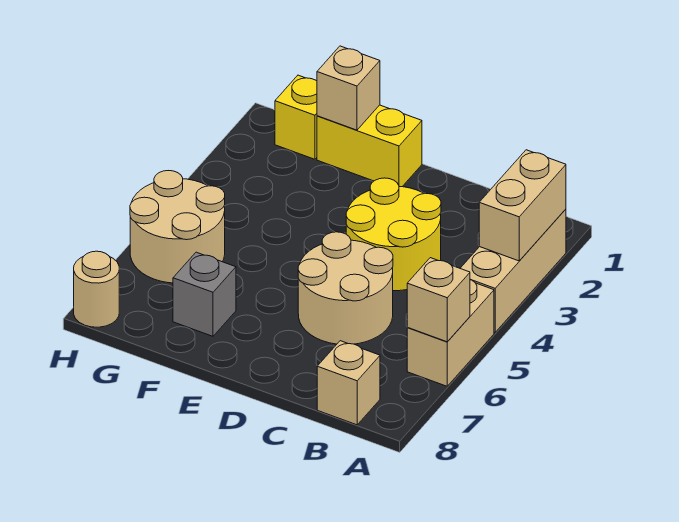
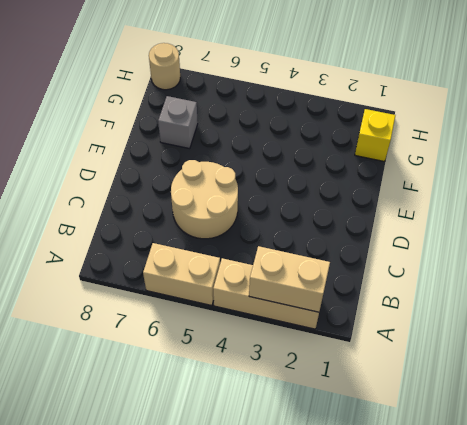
none -> tan brick B8 level 1
none -> yellow round brick C3:D4 level 1
none -> yellow brick E1:F1 level 1

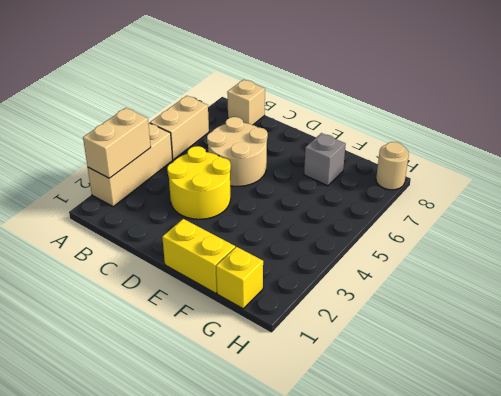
none -> tan round brick G5:H6 level 1
none -> tan brick A6 level 2
none -> tan brick F1 level 2

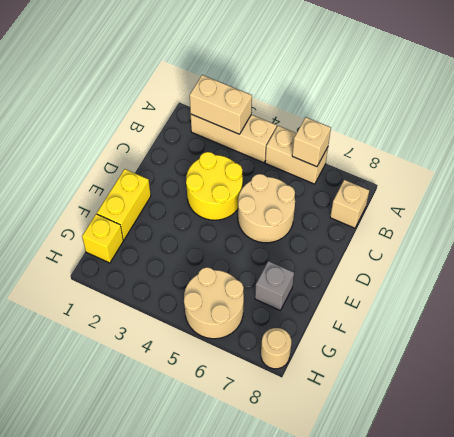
none -> tan brick F1 level 2

